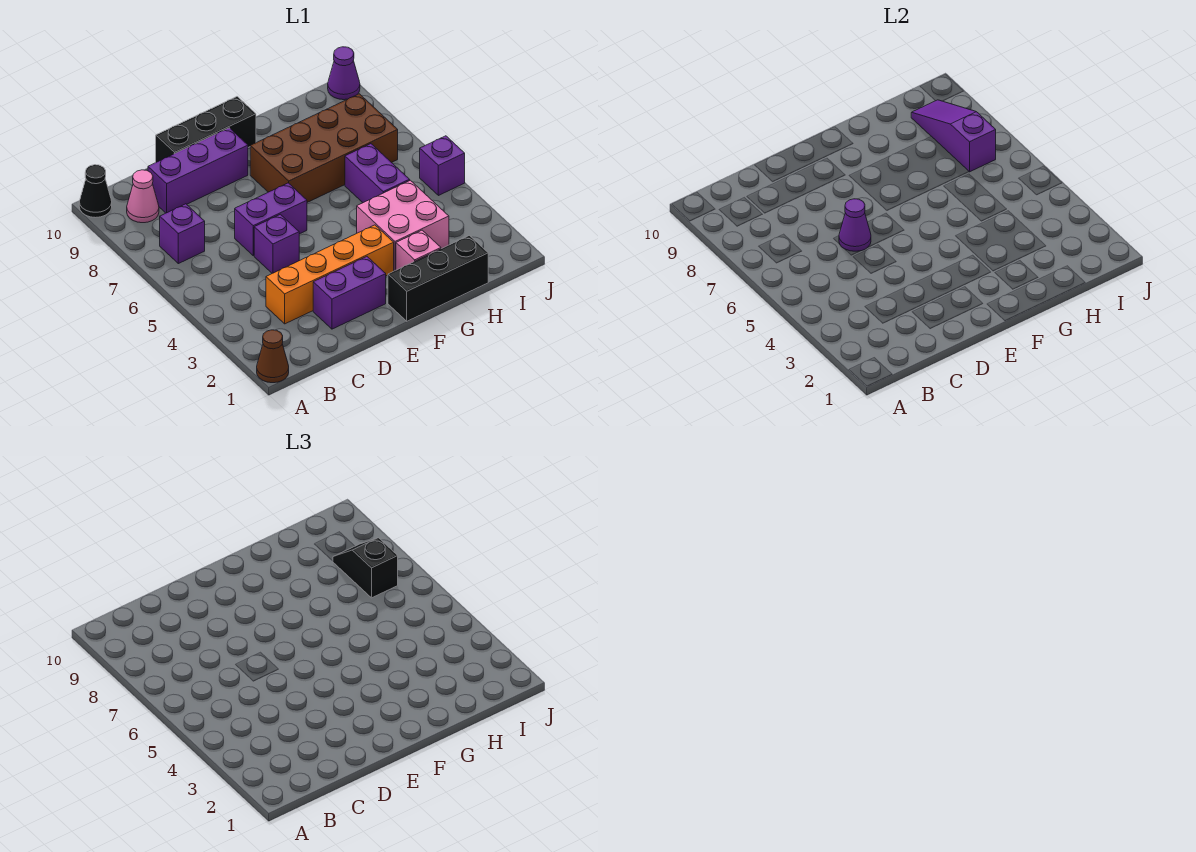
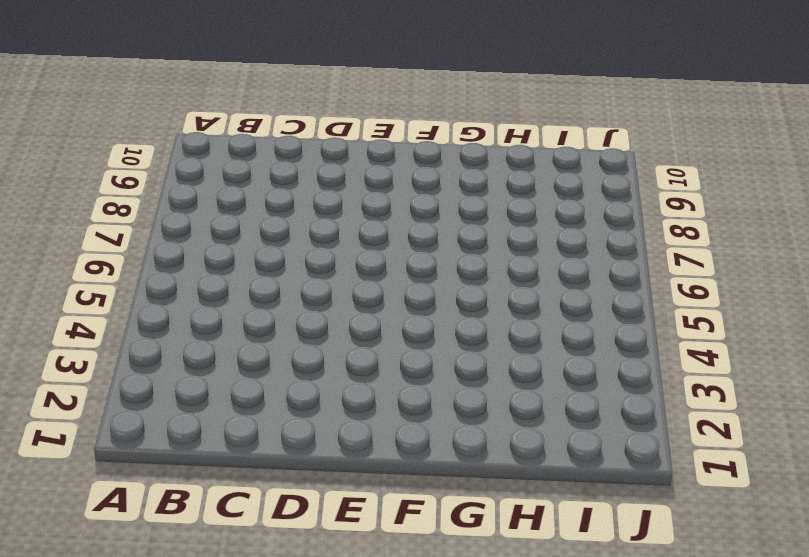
none -> brown cone A1 level 1
none -> black cone A10 level 1
none -> purple brick B7 level 1

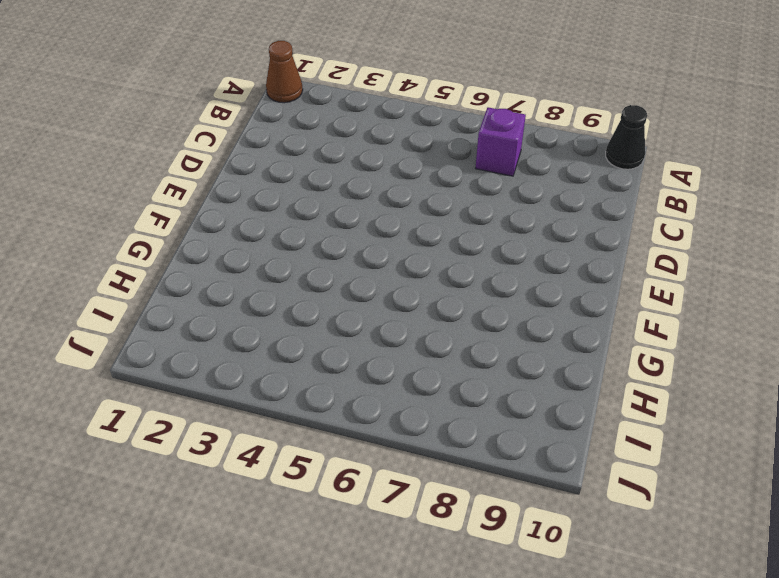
none -> pink cone B9 level 1
none -> orange brick C3:F3 level 1
none -> purple brick C9:E9 level 1

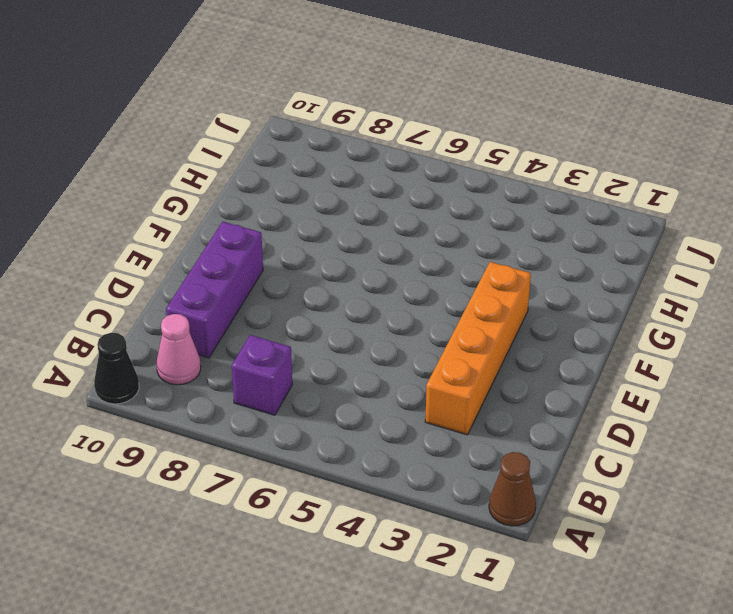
none -> purple brick D2:E2 level 1
none -> purple brick D5 level 1
none -> purple brick D6:E6 level 1

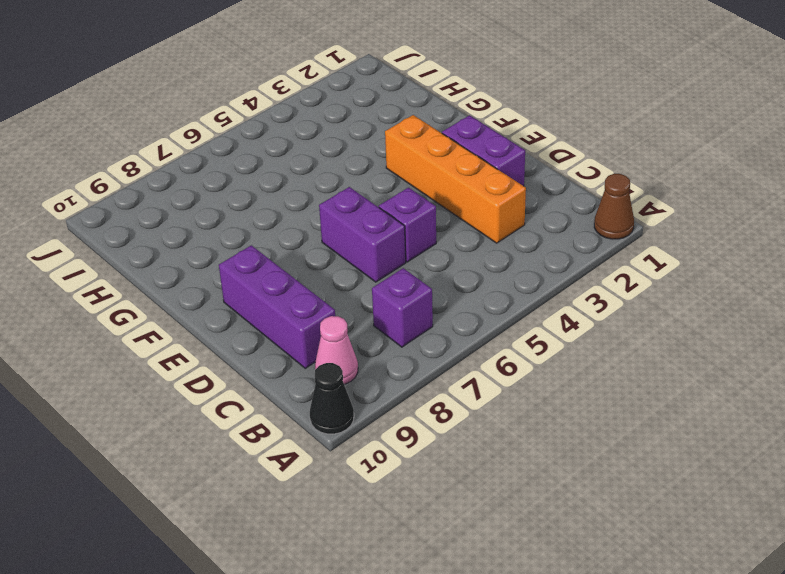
none -> black brick D10:F10 level 1
none -> black brick F1:H1 level 1
none -> brown brick F7:I8 level 1

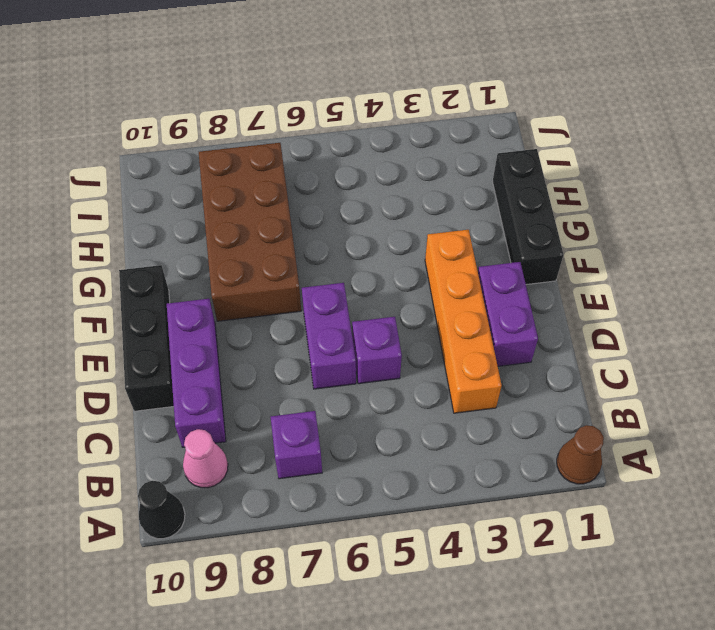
none -> pink brick G2 level 1
none -> pink brick G3:H4 level 1
none -> purple brick H5:H6 level 1

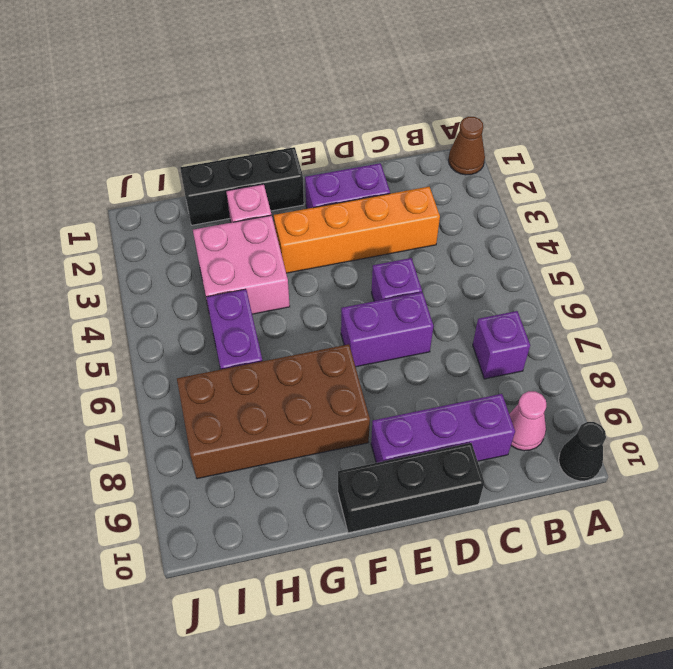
none -> purple brick J5 level 1
none -> purple cone J10 level 1
none -> purple cone D6 level 2

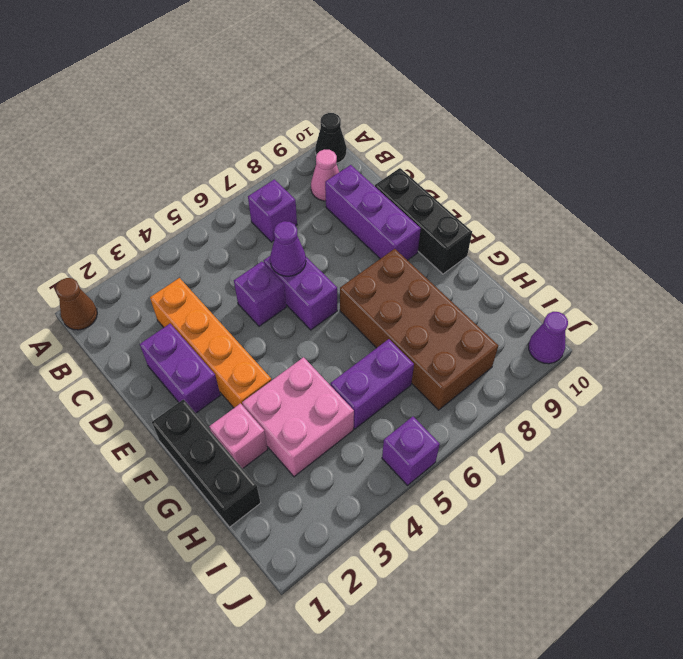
none -> purple slope I7:I9 level 2 top 7
none -> black slope I7:I8 level 3 top 7

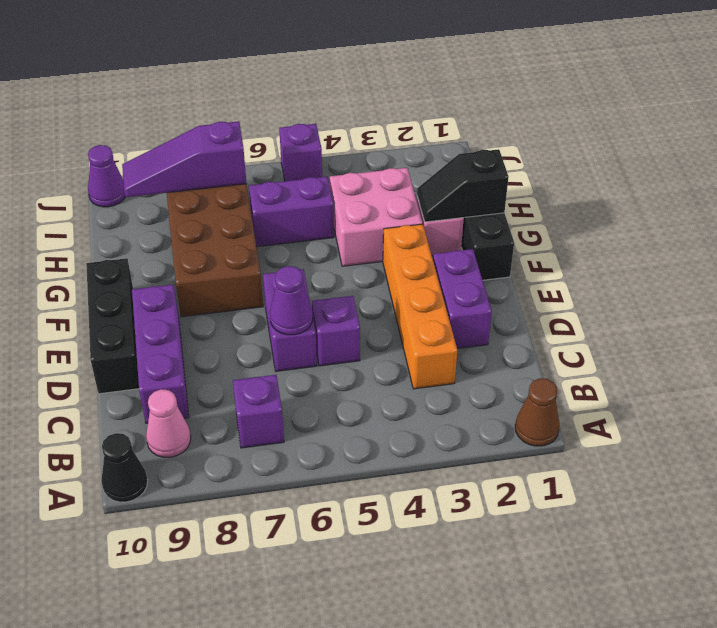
black slope G1:G2 level 2 top 1 -> black slope I7:I8 level 3 top 7

